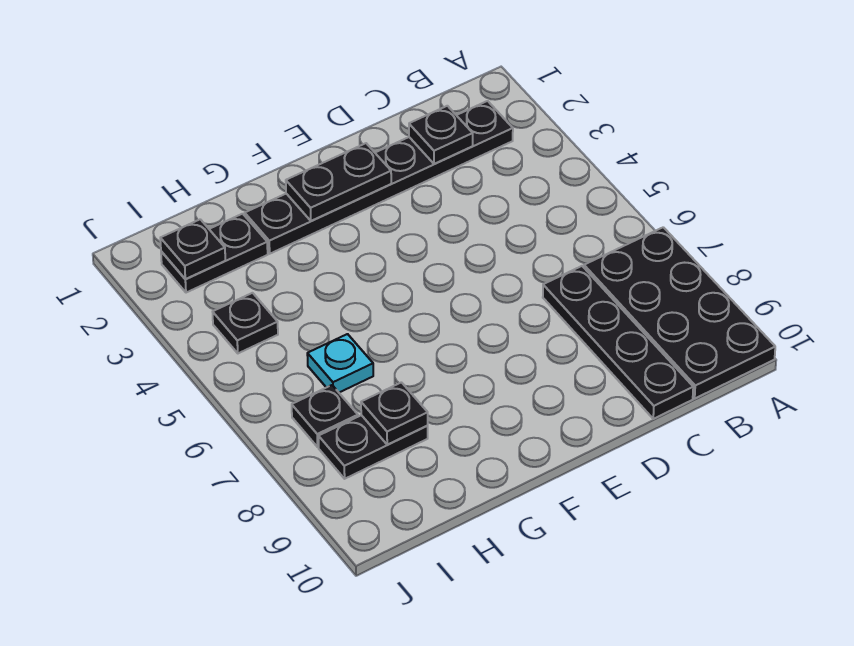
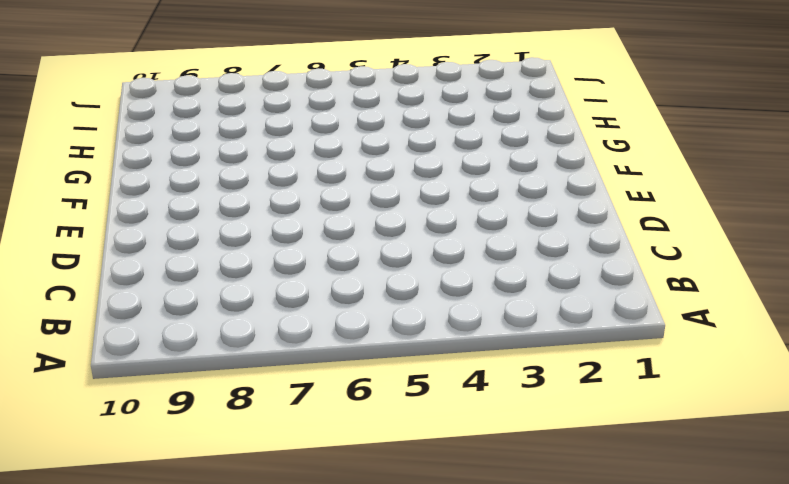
none -> black plate A7:B10 level 1
none -> black plate B2:G2 level 1
none -> black plate C7:C10 level 1

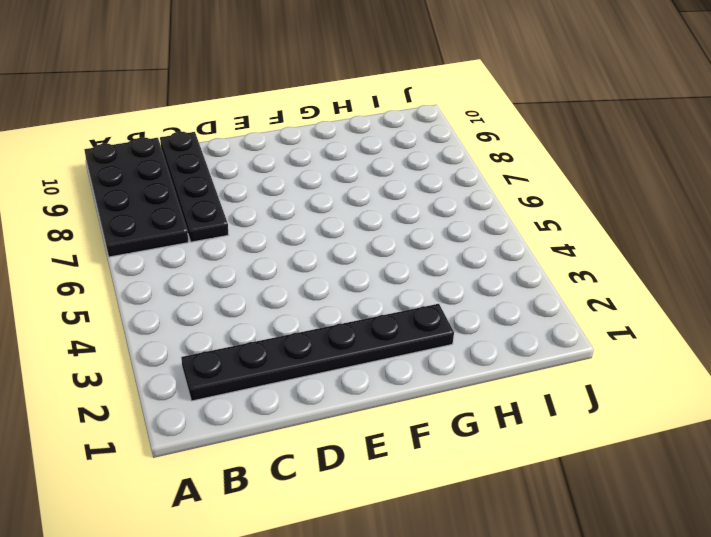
none -> black plate H2:I2 level 1
none -> cyan plate H6 level 1
none -> black plate H8:I8 level 1

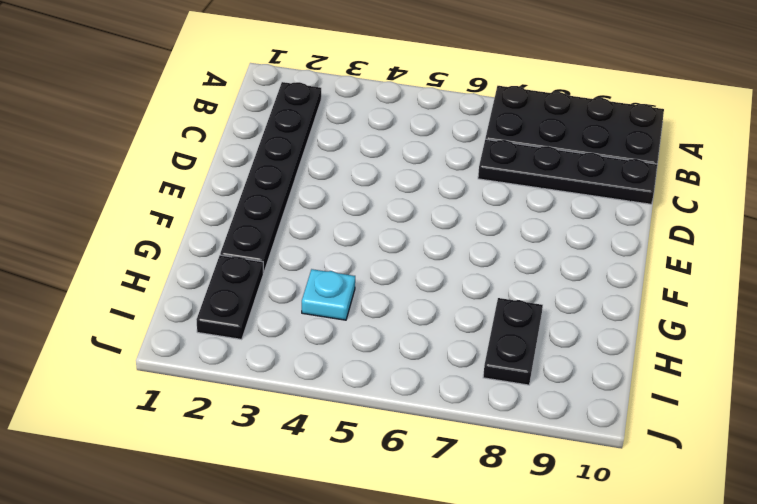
cyan plate H4 level 1 -> cyan plate H6 level 1
none -> black plate I4 level 1
none -> black plate I7 level 1
none -> black plate C2 level 2

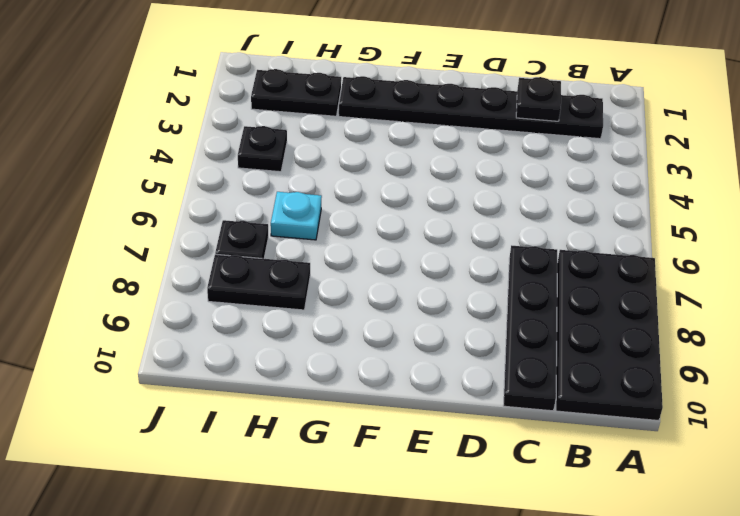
none -> black plate E2:F2 level 2
none -> black plate H8 level 2
none -> black plate I2 level 2

